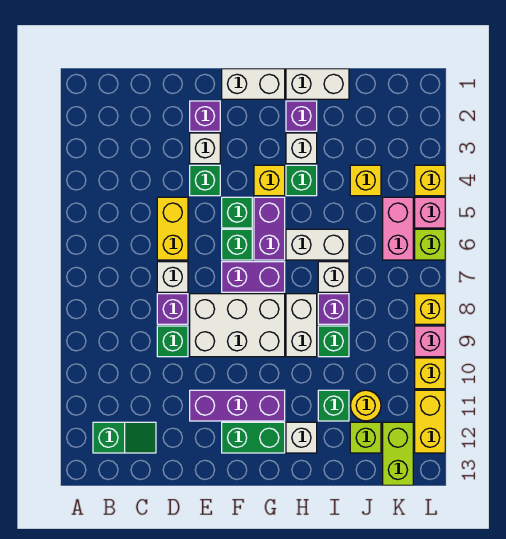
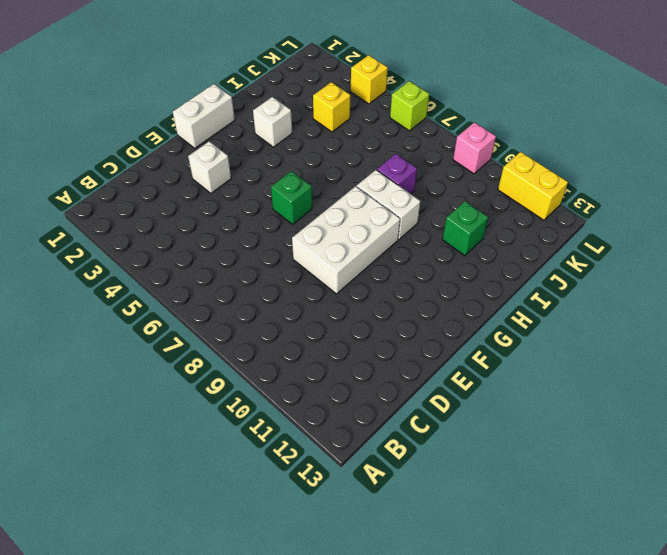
none -> green slope B12:C12 level 1 top B
none -> yellow brick D5:D6 level 1
none -> white brick D7 level 1
none -> purple brick D8 level 1

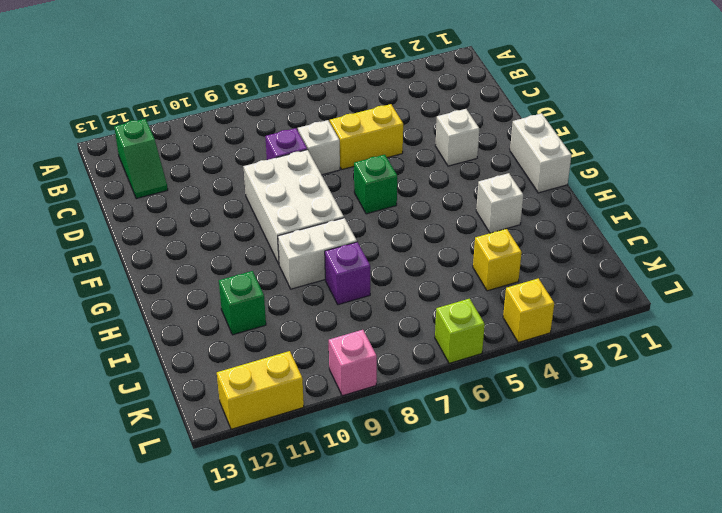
none -> green brick D9 level 1
none -> purple brick E2 level 1
none -> green brick E4 level 1
none -> purple brick E11:G11 level 1

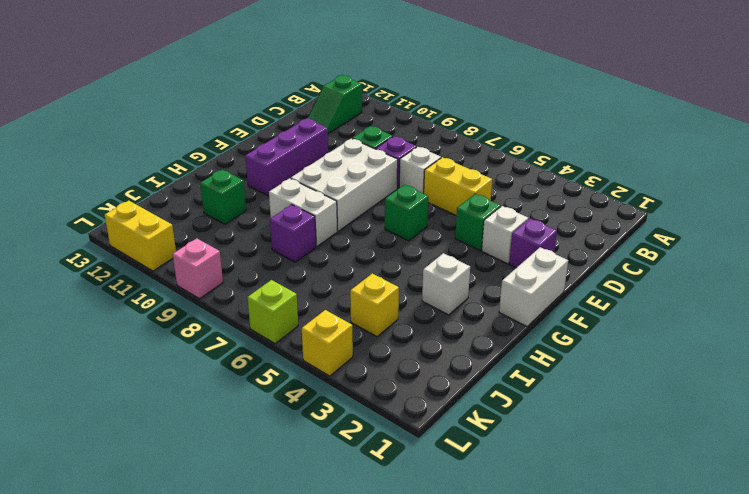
none -> green brick F5 level 1
none -> purple brick F7:G7 level 1
none -> green brick F12:G12 level 1
none -> yellow brick G4 level 1

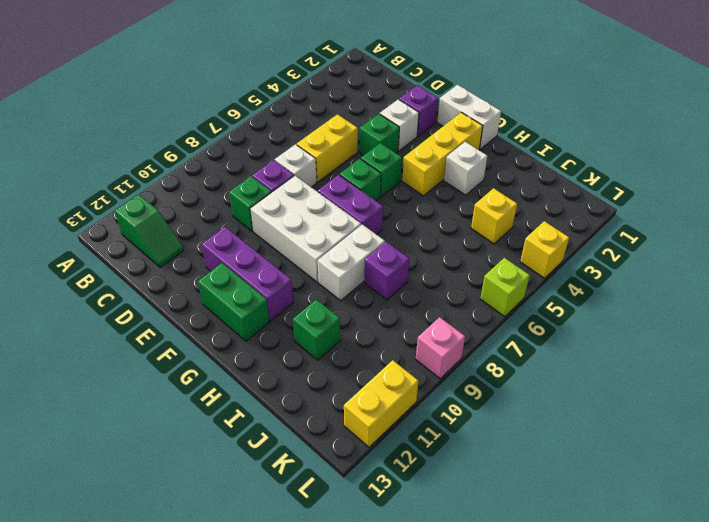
yellow brick G2:G4 level 1 -> yellow brick G4 level 1
none -> purple brick G5:G6 level 1
none -> white brick H1:I1 level 1
none -> purple brick H2 level 1
none -> green brick H4 level 1

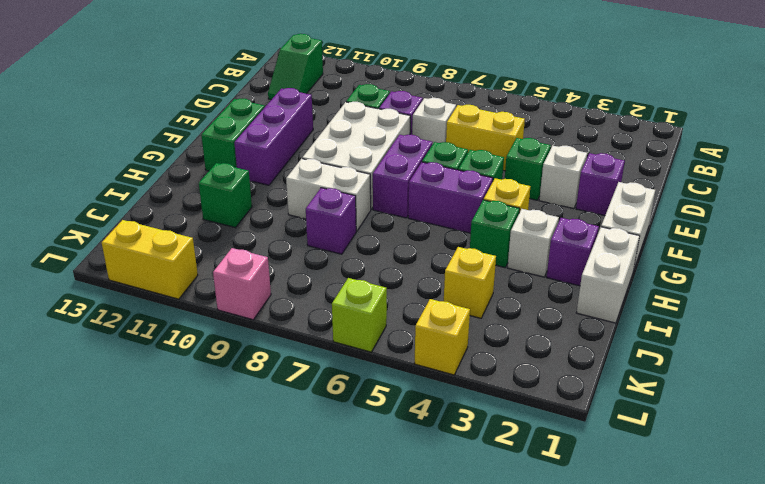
none -> white brick H6:I6 level 1
none -> white brick H12 level 1
none -> white brick I7 level 1
none -> green brick I9 level 1

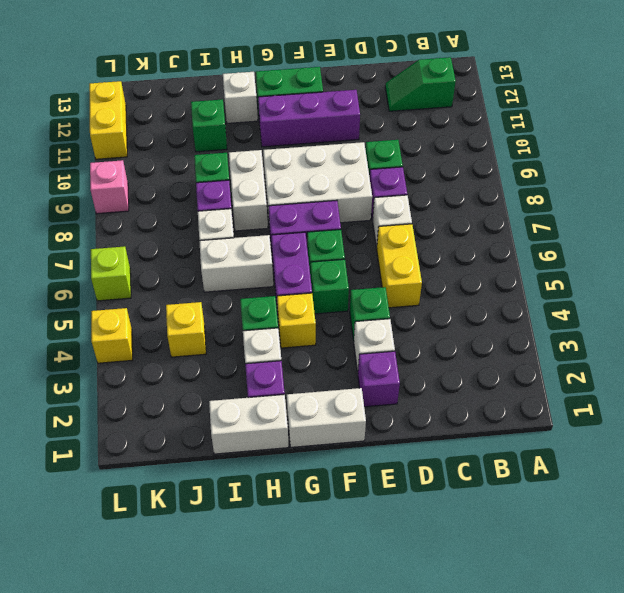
none -> yellow round brick J11 level 1
none -> lime brick J12 level 1
none -> pink brick K5:K6 level 1
none -> lime brick K12:K13 level 1

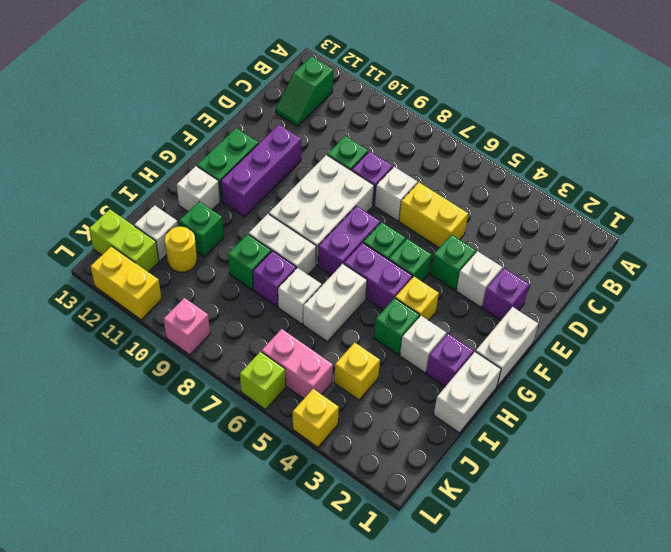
white brick J12 level 1 -> lime brick J12 level 1
none -> pink brick L5 level 1
none -> yellow brick L8 level 1
none -> yellow brick L10 level 1

